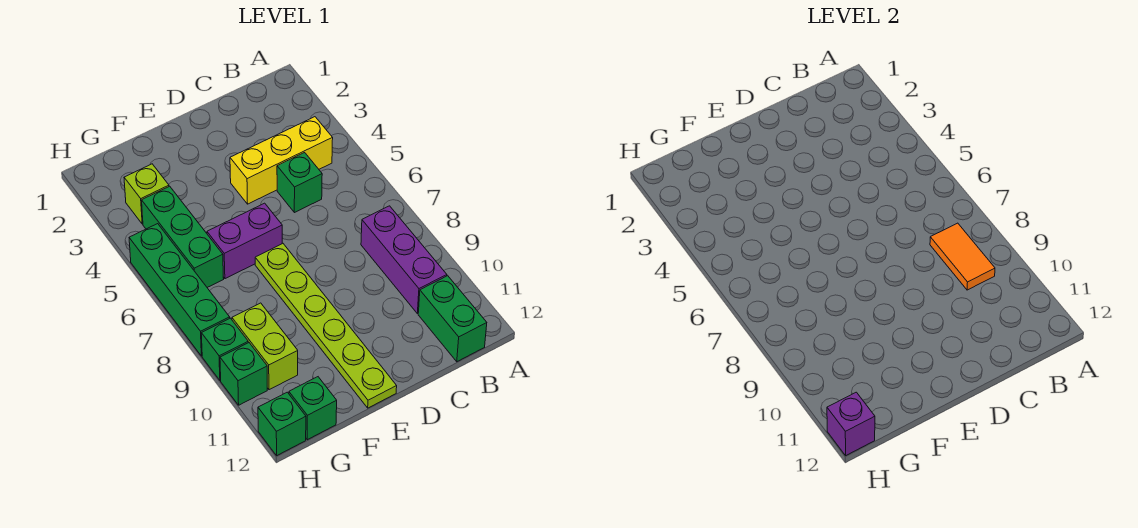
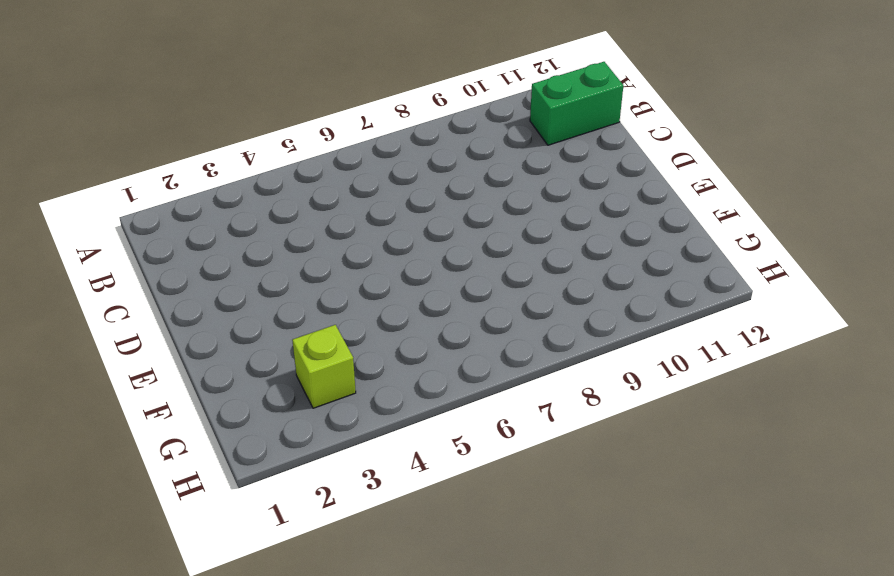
none -> yellow brick B4:D4 level 1
none -> purple brick B8:B10 level 1
none -> green brick C5 level 1

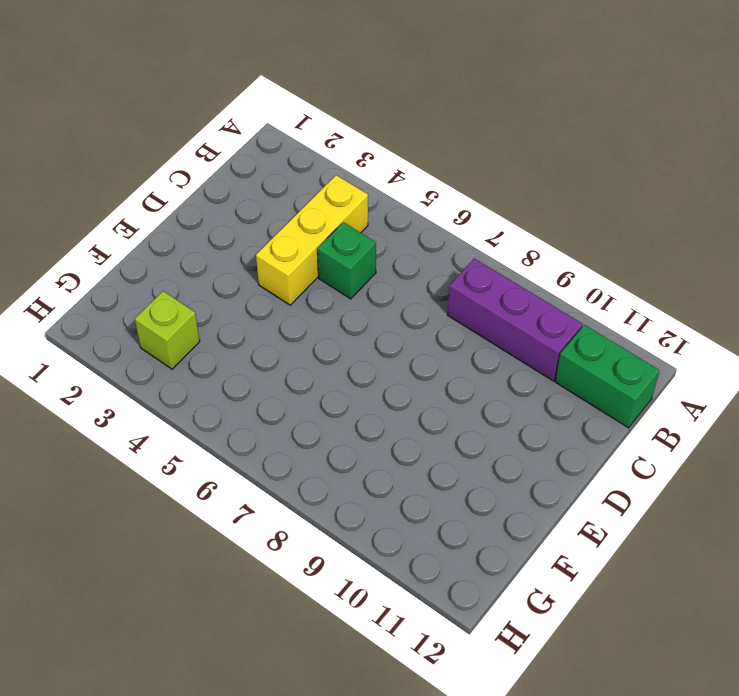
none -> purple brick E6:F6 level 1
none -> lime plate E7:E12 level 1
none -> green brick G4:G6 level 1

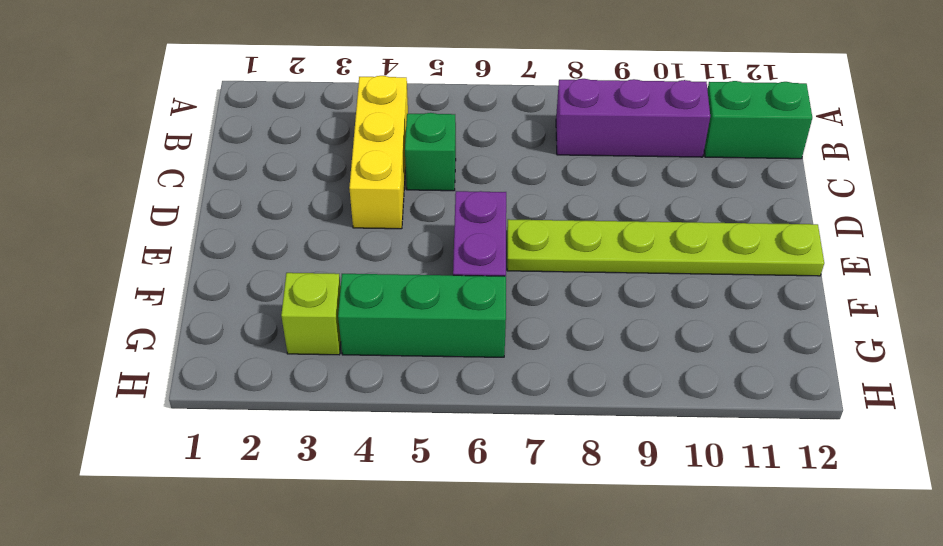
none -> lime brick G9:G10 level 1
none -> green brick G12 level 1
none -> green brick H5:H8 level 1

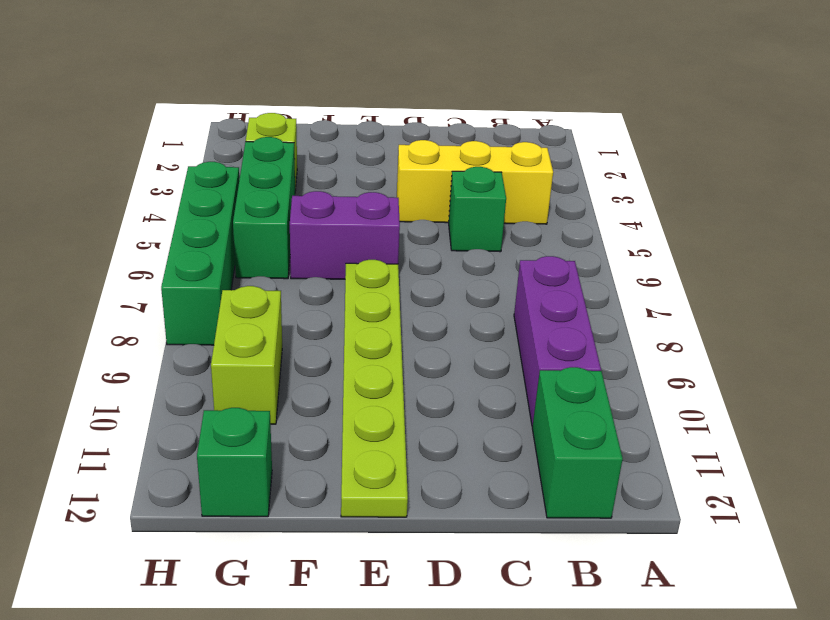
none -> green brick H9 level 1
none -> green brick H10 level 1
none -> green brick H12 level 1

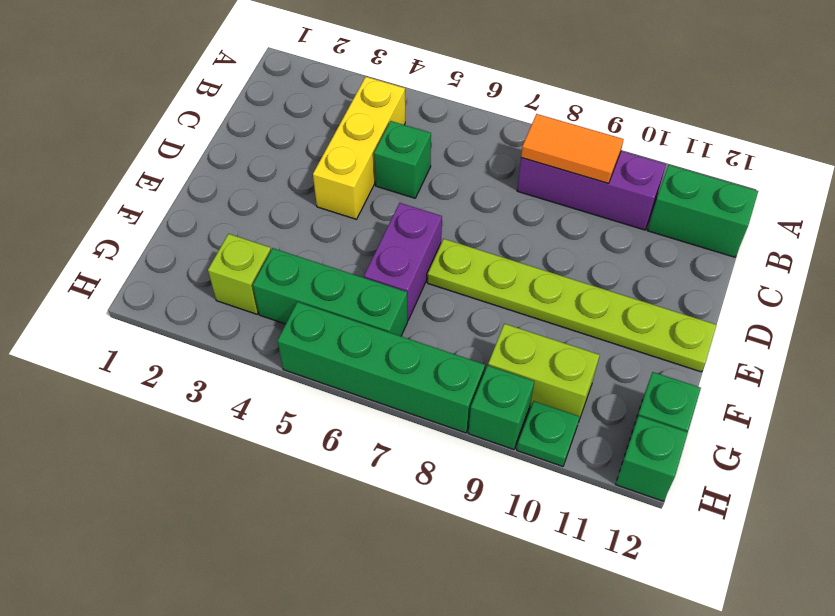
green plate H10 level 1 -> green brick H10 level 1
none -> purple brick H12 level 2

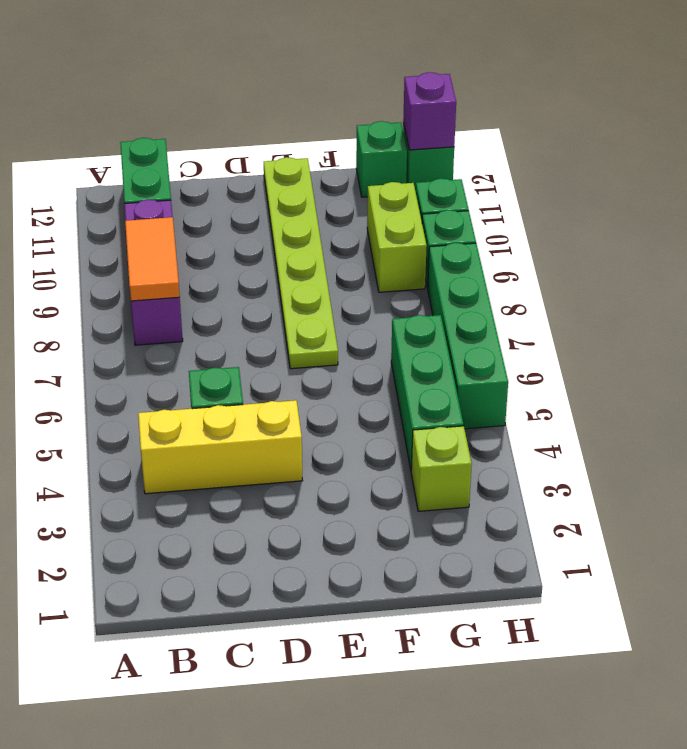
none -> purple brick E6:F6 level 1

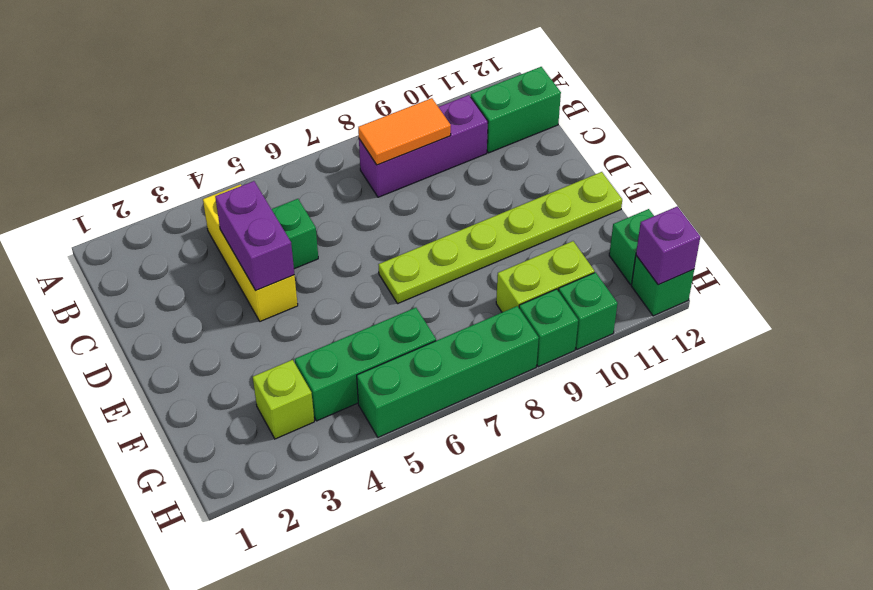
purple brick C4:D4 level 2 -> purple brick E6:F6 level 1

